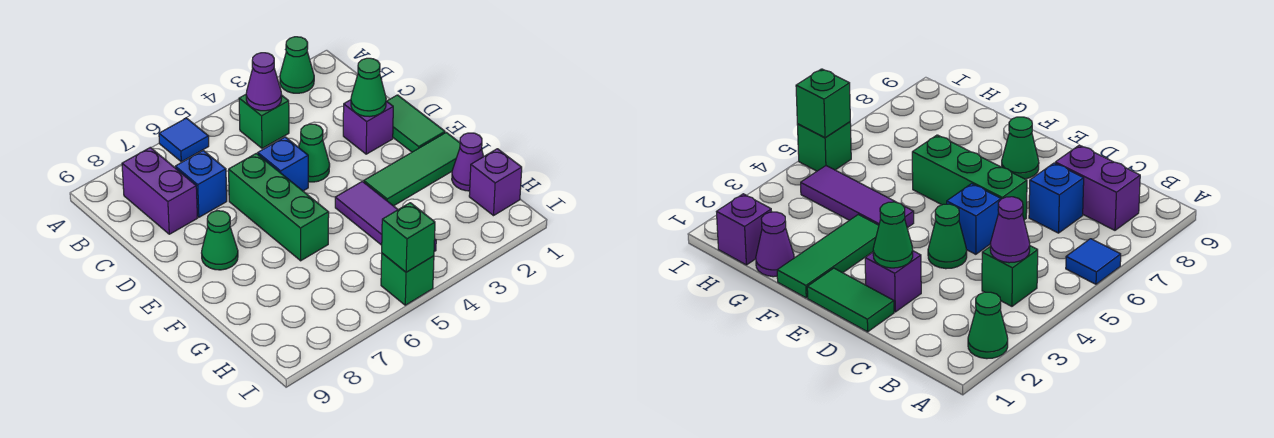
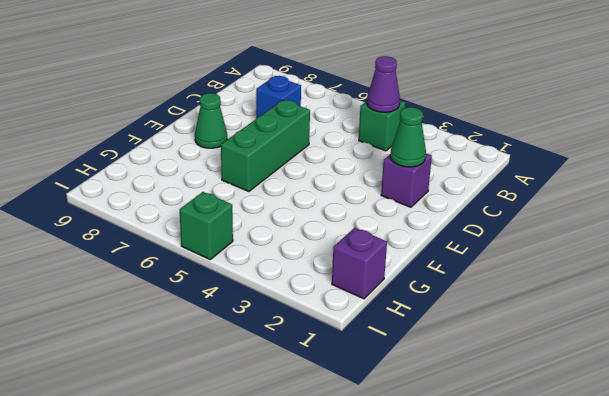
none -> green cone A2 level 1
none -> blue tile A6 level 1
none -> purple brick B8:C8 level 1

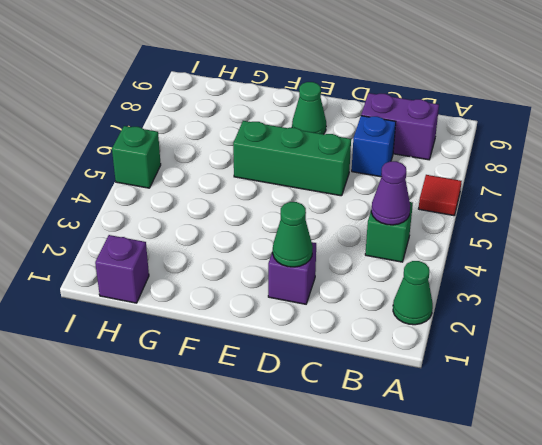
red tile A6 level 1 -> blue tile A6 level 1
none -> green tile D1:E1 level 1
none -> green cone D4 level 1
none -> blue brick D5 level 1

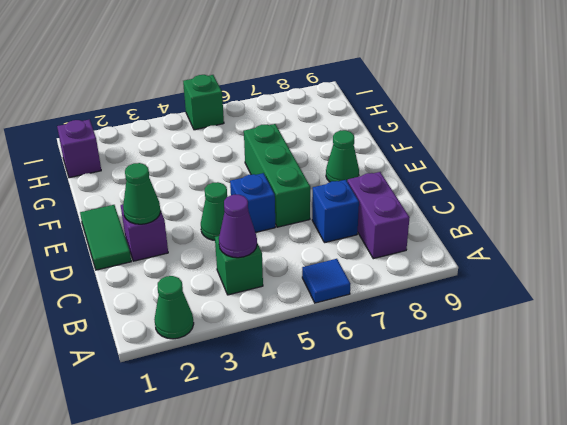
none -> green tile F1:F3 level 1
none -> purple tile F4:H4 level 1
none -> purple cone G1 level 1

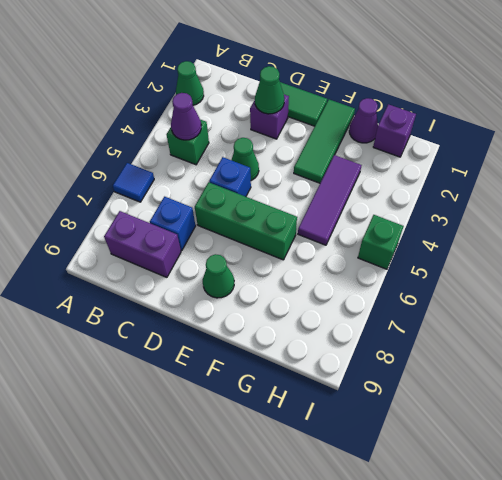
purple tile G3:G5 level 1 -> purple tile F4:H4 level 1
none -> green brick I5 level 2

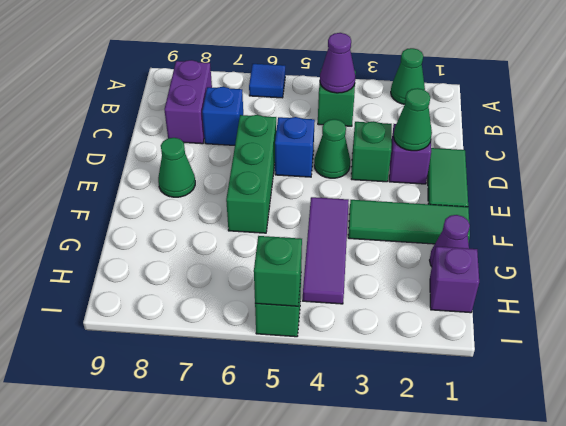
green brick D3 level 1 -> none

